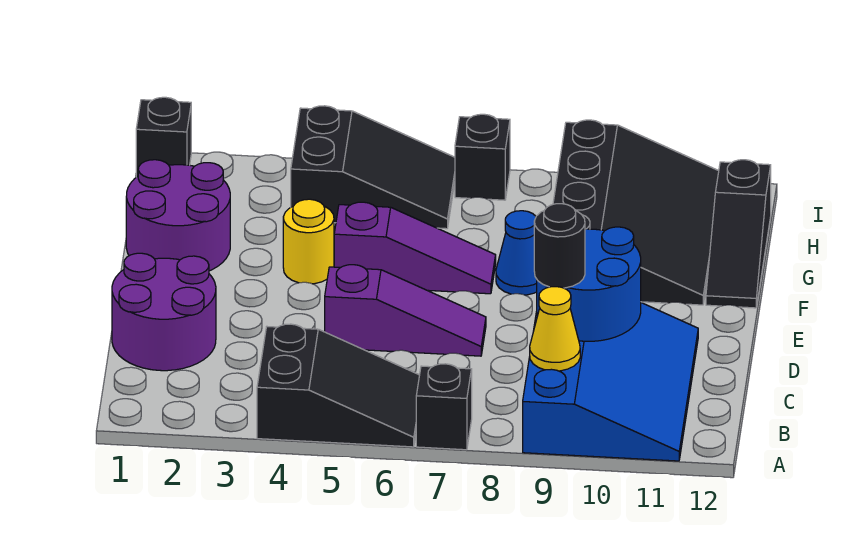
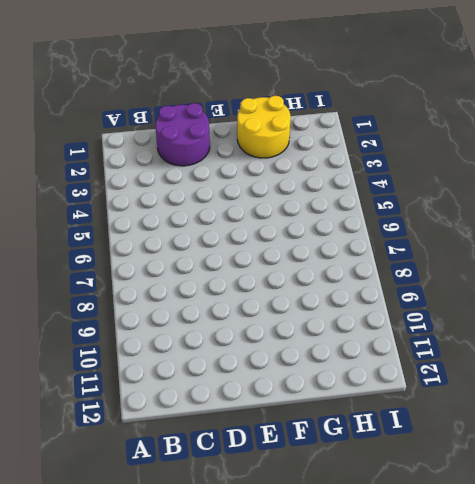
yellow round brick F1:G2 level 1 -> purple round brick F1:G2 level 1
none -> black slope A4:B6 level 1 top 4
none -> black brick A7 level 1
none -> blue slope A9:D11 level 1 top 9

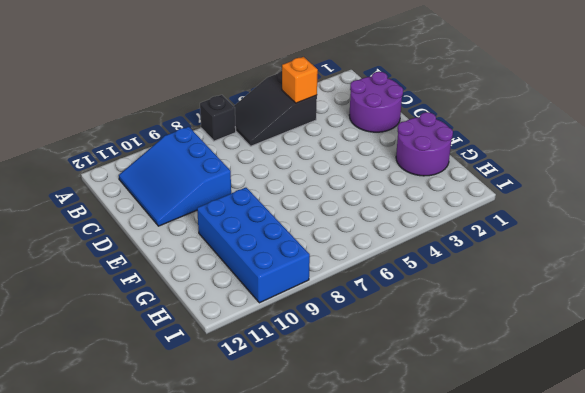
orange brick B4 level 2 -> none
blue slope B9:D11 level 1 top 9 -> blue slope A9:D11 level 1 top 9
blue brick F9:I10 level 1 -> black slope F9:I11 level 1 top 9
none -> purple slope D5:D7 level 1 top 5
none -> yellow round brick F4 level 1
none -> purple slope F5:F7 level 1 top 5

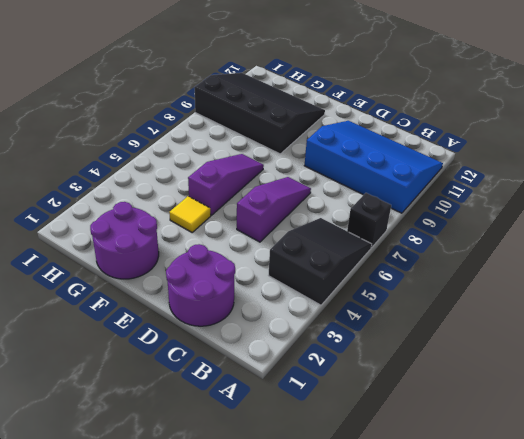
yellow tile F4 level 1 -> yellow round brick F4 level 1
none -> blue cone F8 level 1
none -> black slope F12:H12 level 1 top H
none -> black slope H4:I6 level 1 top 4

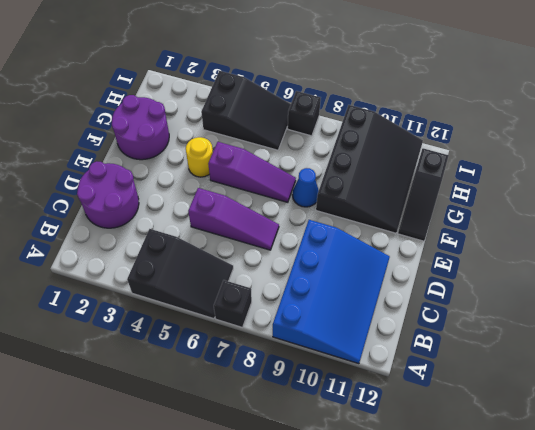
none -> black brick I1 level 1
none -> yellow cone B9 level 2
none -> blue round brick C9:D10 level 2

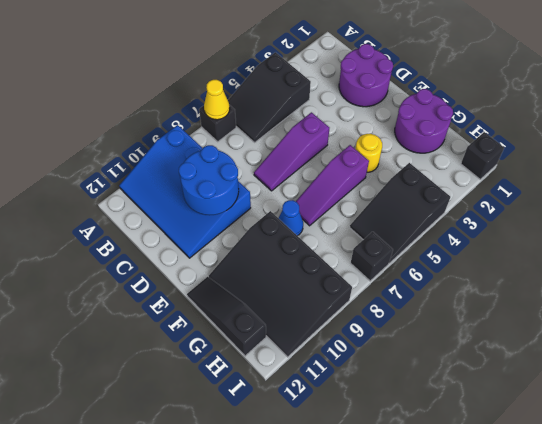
yellow cone A7 level 2 -> yellow cone B9 level 2
none -> black round brick C9 level 3

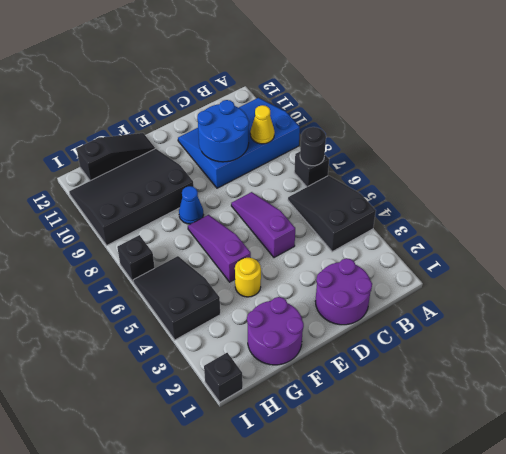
black round brick A7 level 2 -> black round brick C9 level 3

